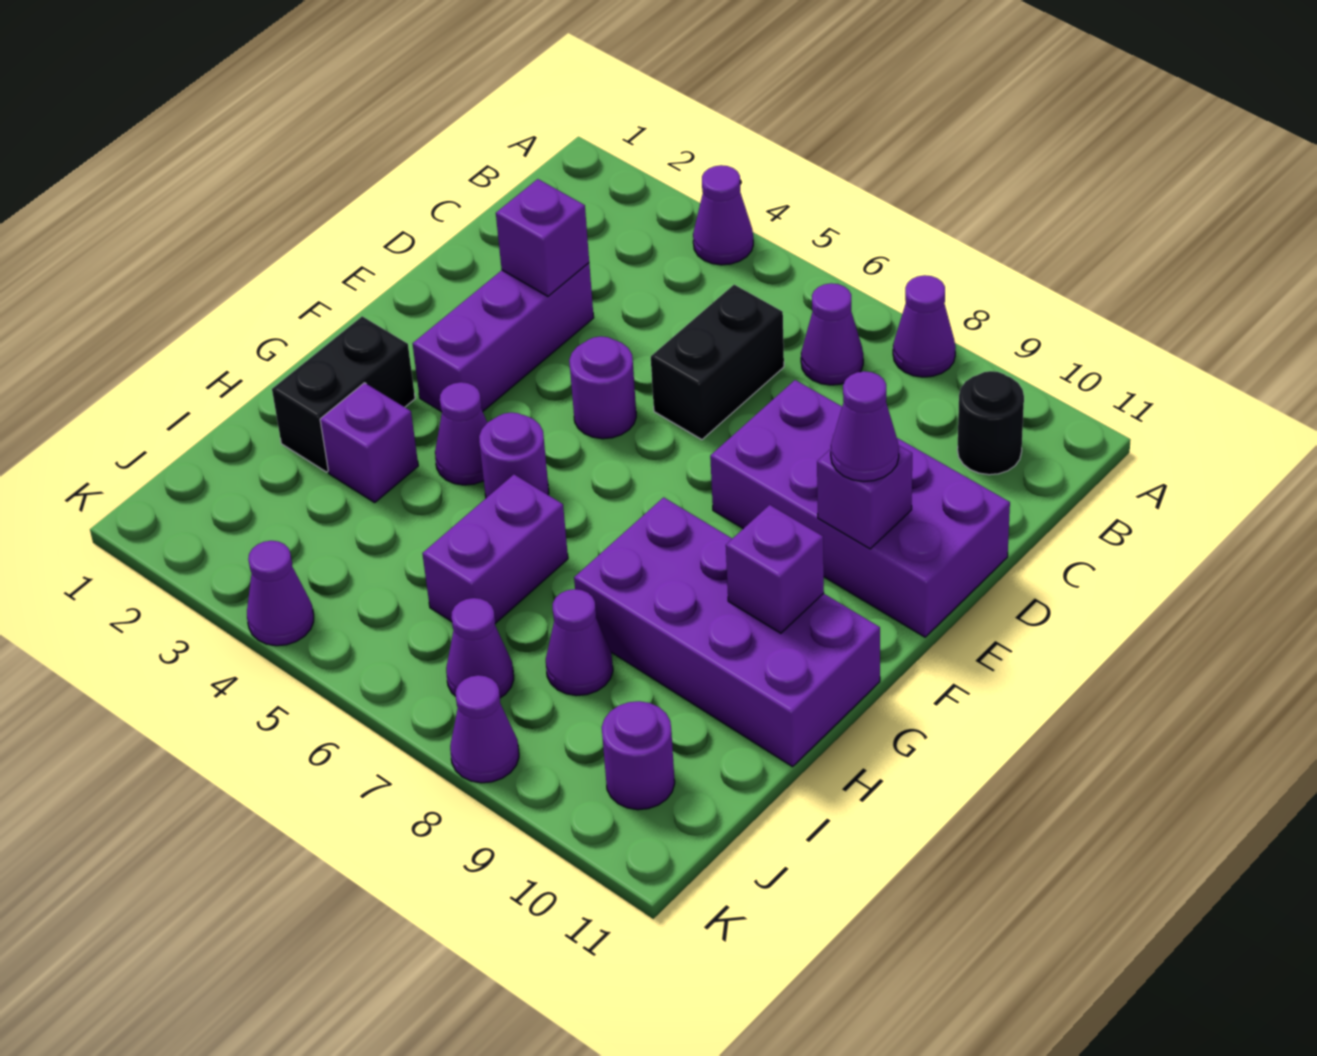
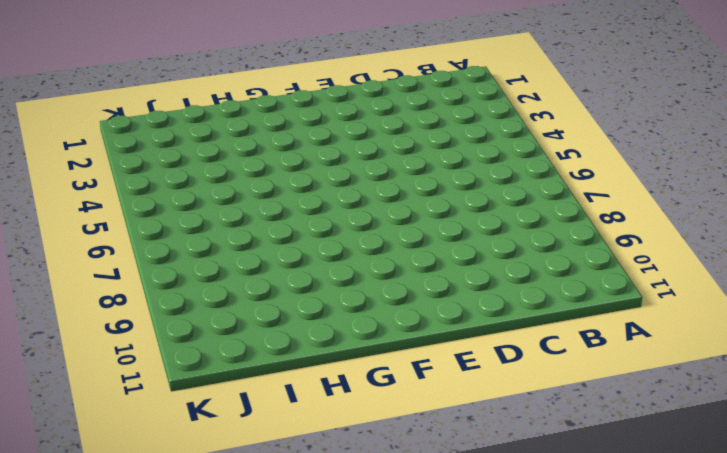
none -> purple cone A4 level 1
none -> purple cone A8 level 1
none -> purple cone B7 level 1

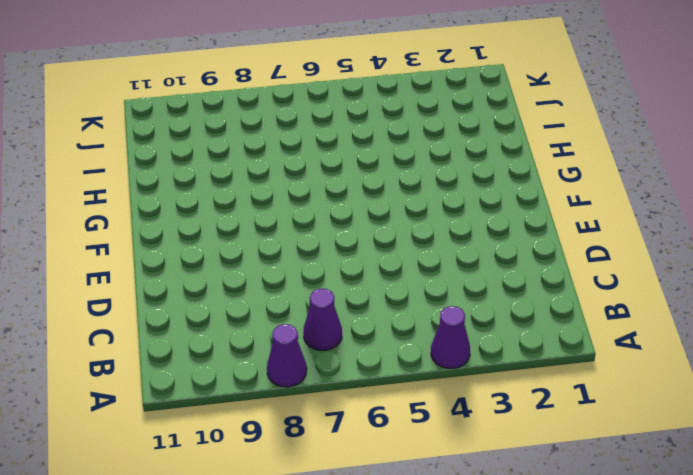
none -> black round brick B10 level 1
none -> black brick C6:D6 level 1
none -> purple brick D3:F3 level 1

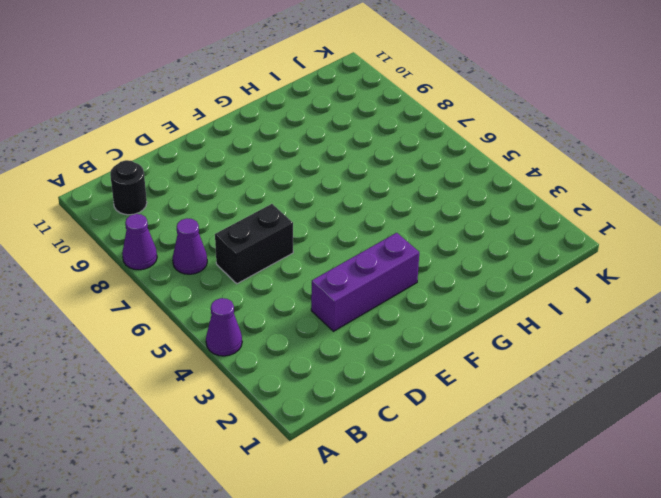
none -> purple brick D8:E11 level 1
none -> purple round brick E5 level 1
none -> black brick G2:H2 level 1

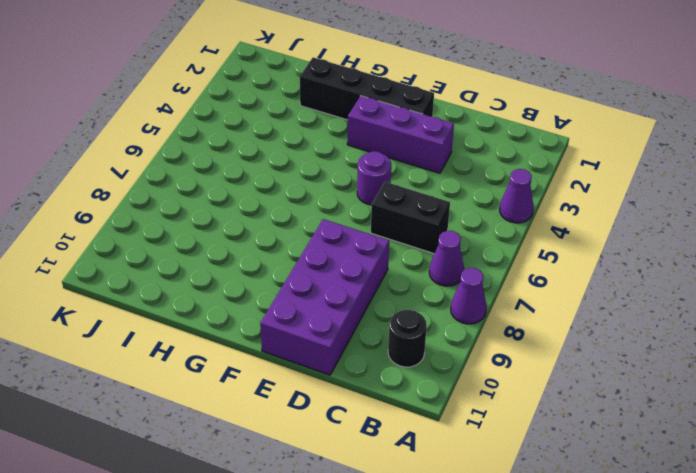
black brick E2:H2 level 1 -> black brick G2:H2 level 1
none -> purple cone G4 level 1
none -> purple round brick G5 level 1
none -> purple brick G8:H11 level 1

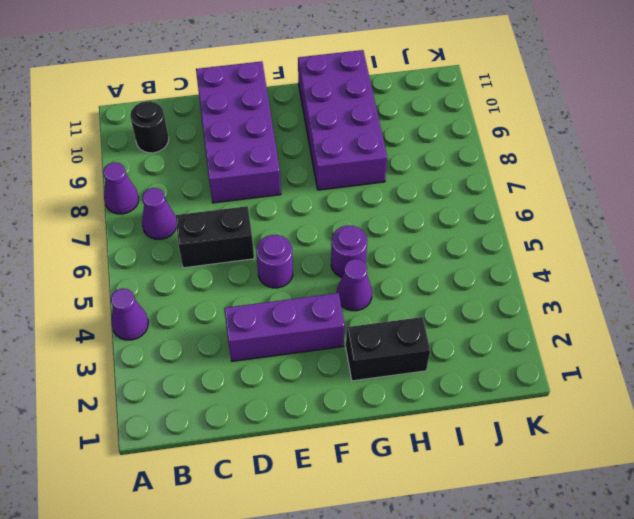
none -> purple brick H3 level 1
none -> purple brick H6:I6 level 1
none -> purple cone I8 level 1

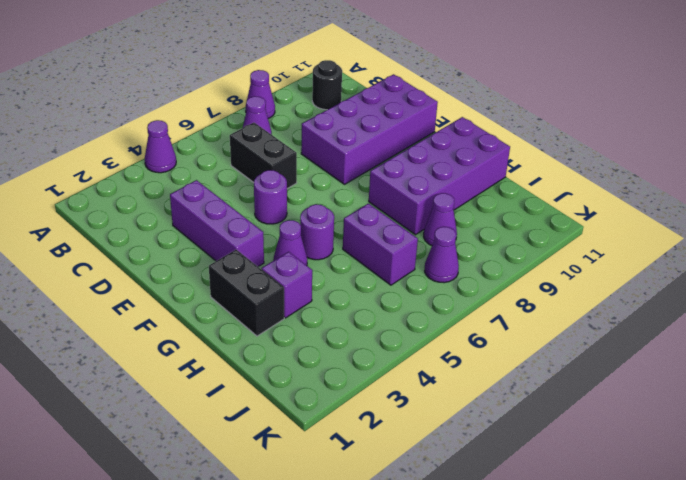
none -> purple round brick J10 level 1
none -> purple cone K4 level 1
none -> purple cone K8 level 1

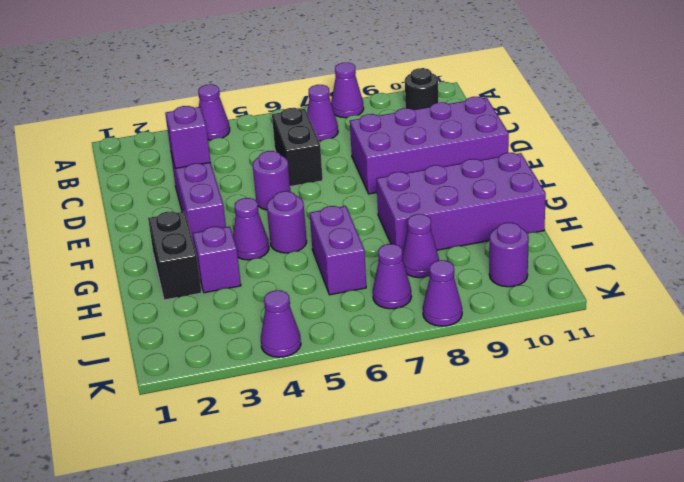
none -> purple brick E10 level 2
none -> purple brick G10 level 2
none -> purple cone E10 level 3

